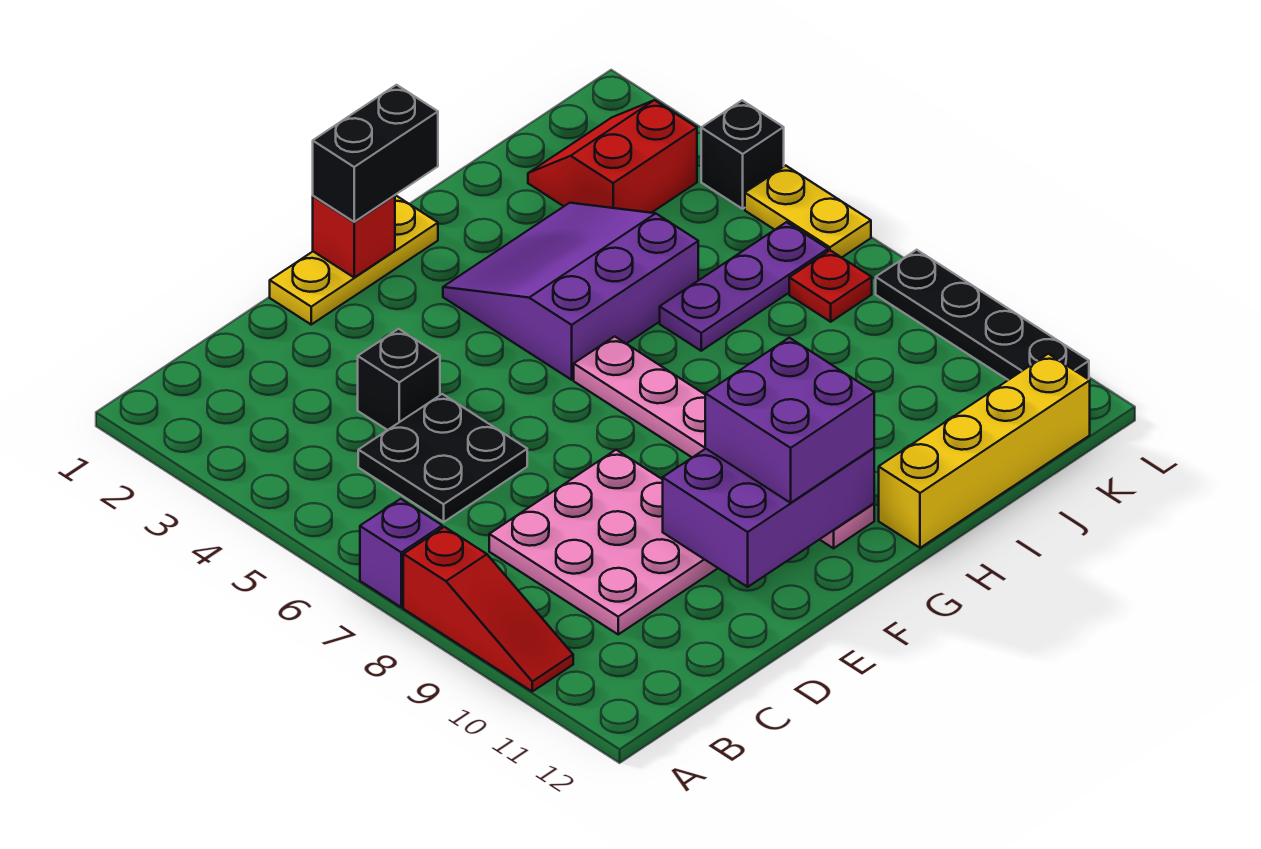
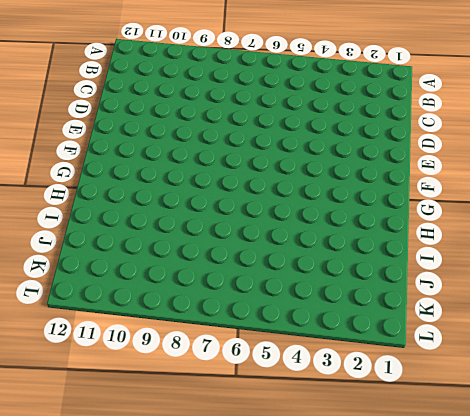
none -> purple brick A7 level 1
none -> red slope A8:A10 level 1 top 8
none -> black plate C5:D6 level 1

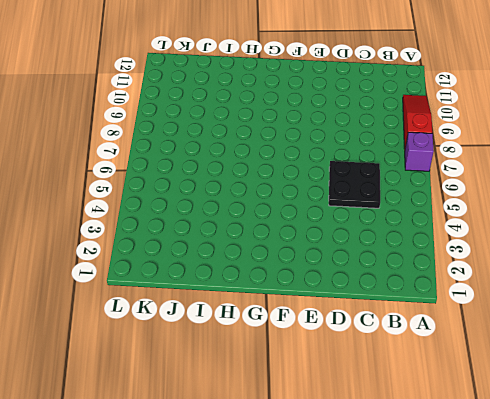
none -> pink plate C8:E10 level 1
none -> black brick D4 level 1
none -> yellow plate E1:G1 level 1

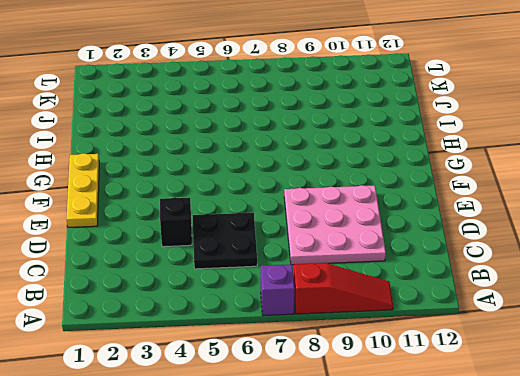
none -> purple slope G3:I5 level 1 top 5
none -> pink plate G6:G11 level 1
none -> yellow brick H12:K12 level 1

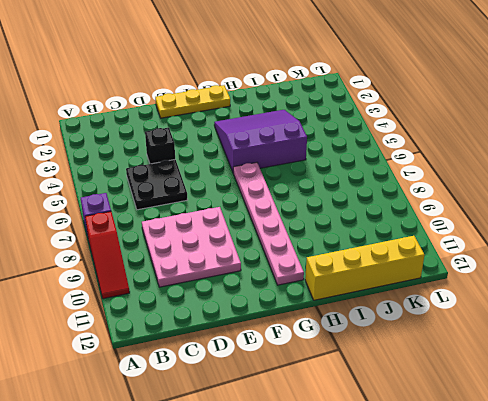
none -> purple plate I6:K6 level 1
none -> red slope J2:K3 level 1 top 3
none -> red plate K7 level 1

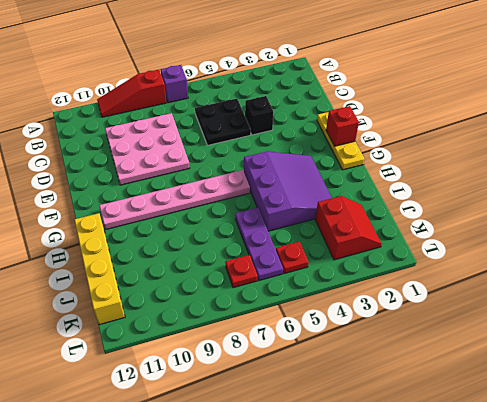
red plate K5 level 1 -> none
none -> black brick L4 level 1
none -> yellow plate L5:L6 level 1
none -> black plate L8:L11 level 1

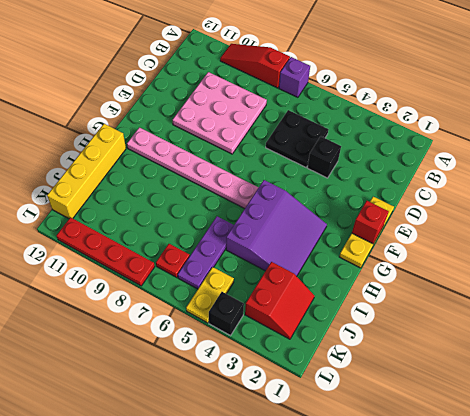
yellow plate K5:L5 level 1 -> yellow plate L5:L6 level 1
red plate L8:L11 level 1 -> black plate L8:L11 level 1
none -> purple brick E10:G11 level 2
none -> black brick F1:G1 level 3
none -> purple brick F10:G11 level 3

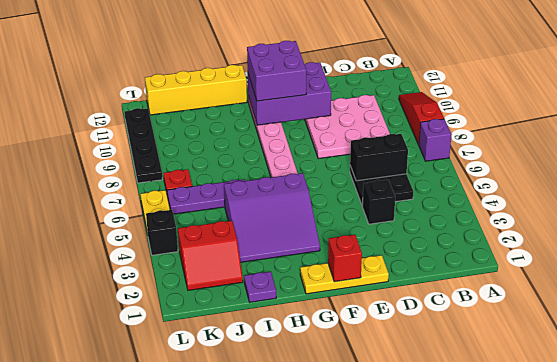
black brick C6:D6 level 2 -> black brick F1:G1 level 3
purple plate I1 level 1 -> none

